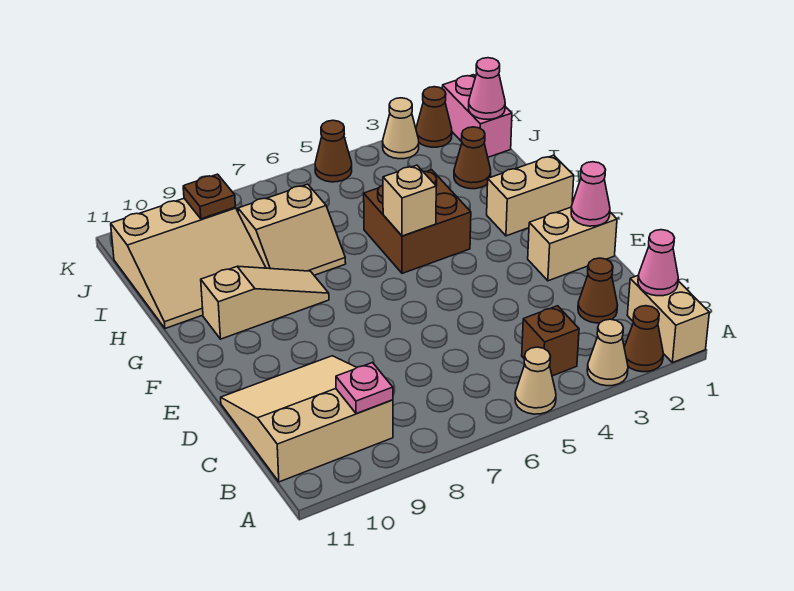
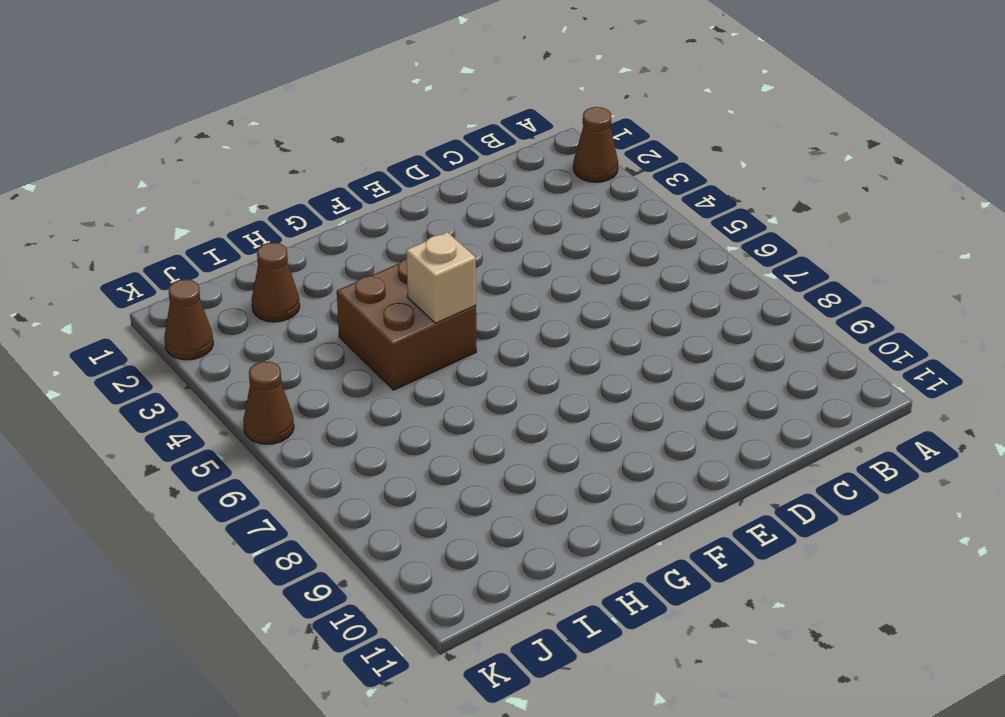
none -> tan brick A1:B1 level 1
none -> tan cone A3 level 1
none -> tan cone A5 level 1

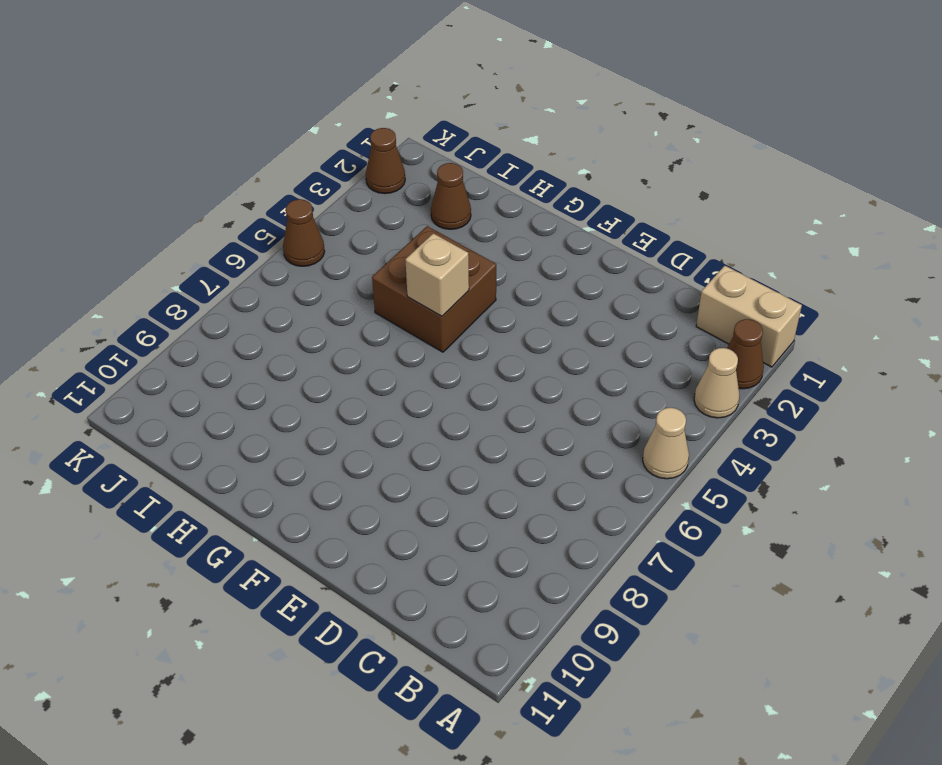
none -> brown brick B4 level 1
none -> tan slope B9:D11 level 1 top B
none -> brown cone C2 level 1

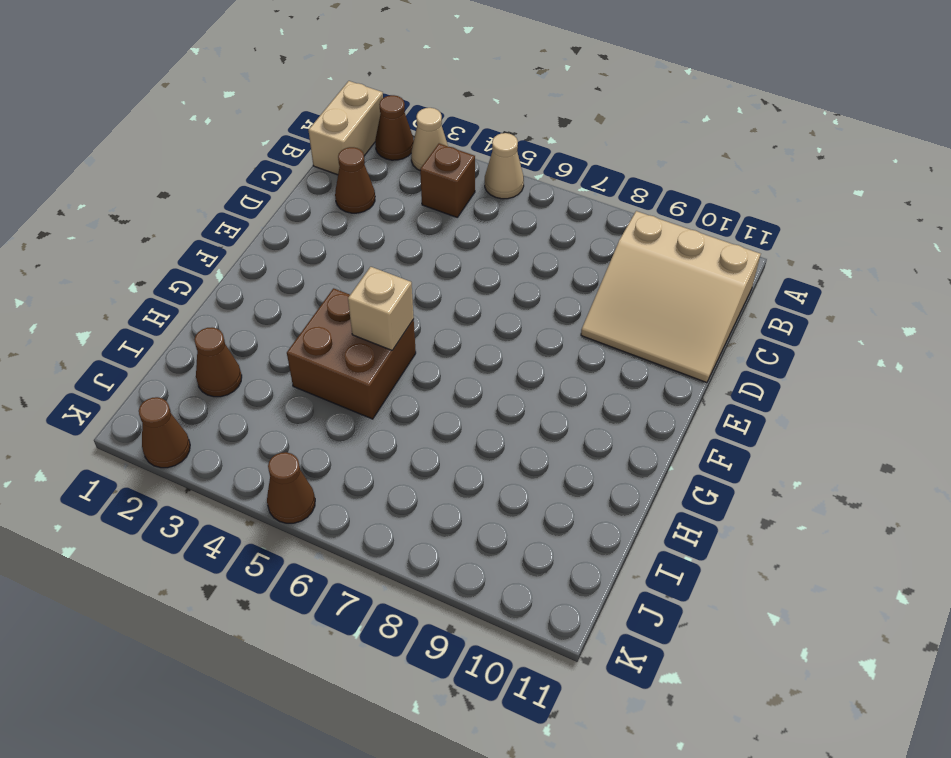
none -> tan brick E1:E2 level 1
none -> tan brick G1:G2 level 1
none -> tan slope G8:G10 level 1 top 10

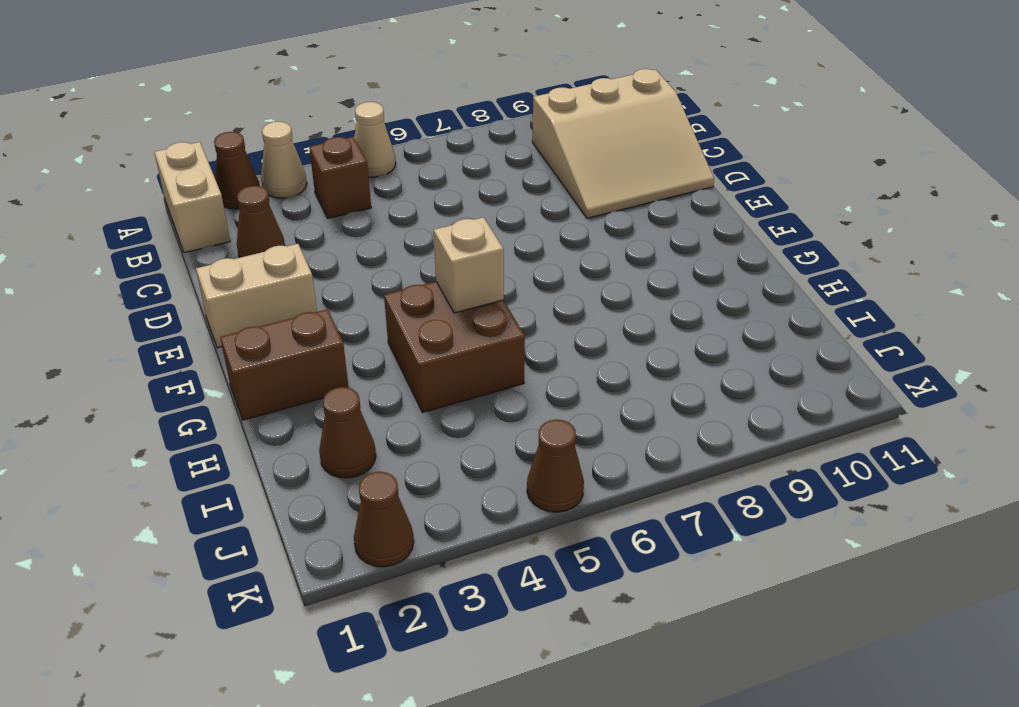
brown brick G1:G2 level 1 -> tan brick G1:G2 level 1
none -> tan slope G8:G10 level 1 top 10
none -> tan slope H7:I8 level 1 top I
none -> tan slope H9:J11 level 1 top J

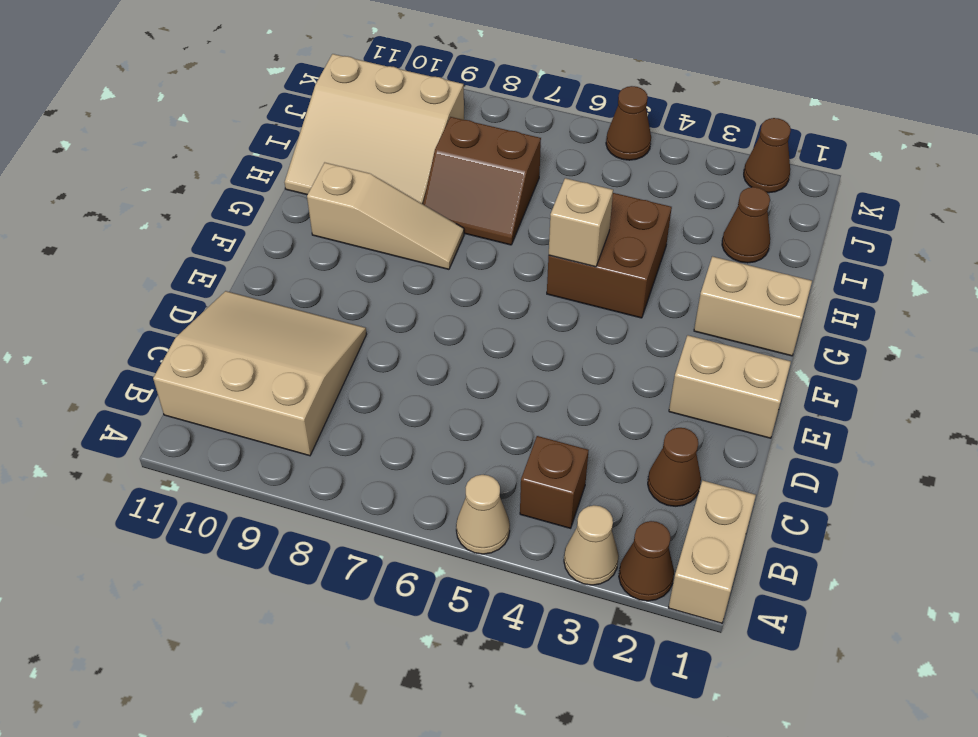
brown slope H7:I8 level 1 top I -> tan slope H7:I8 level 1 top I
none -> pink brick J1:K1 level 1
none -> tan cone K3 level 1
none -> pink cone B1 level 2

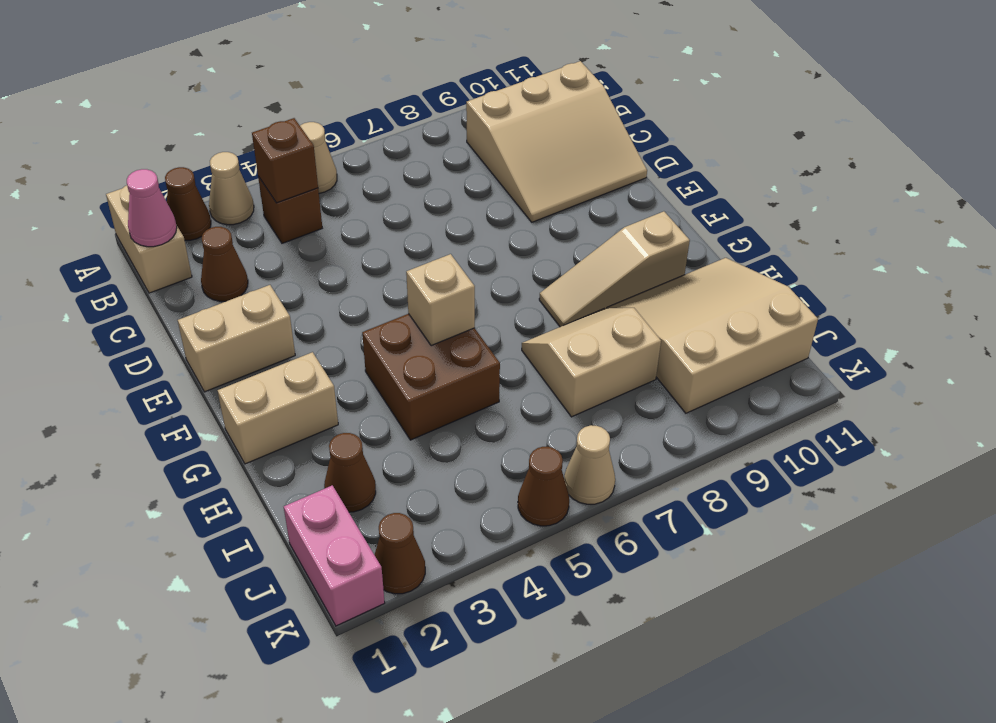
brown brick B4 level 2 -> none
tan cone K6 level 1 -> tan cone K3 level 1
none -> pink plate B9 level 2
none -> pink cone E1 level 2
none -> pink cone J1 level 2

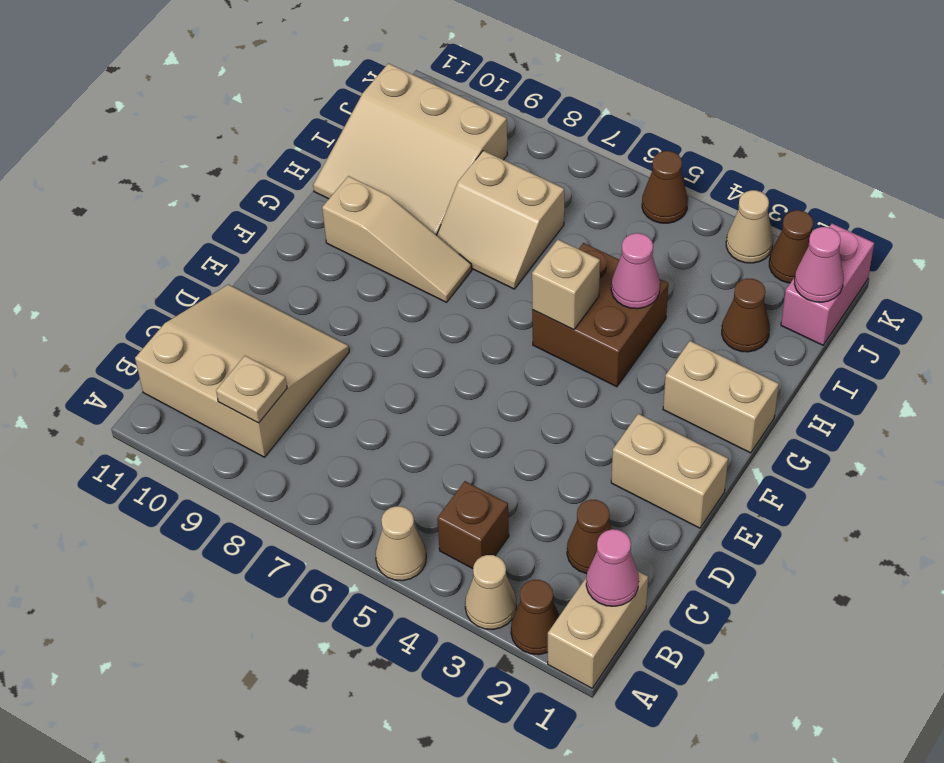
tan plate B9 level 2 -> pink plate B9 level 2
pink cone H4 level 2 -> pink cone E1 level 2
none -> brown plate J9 level 2

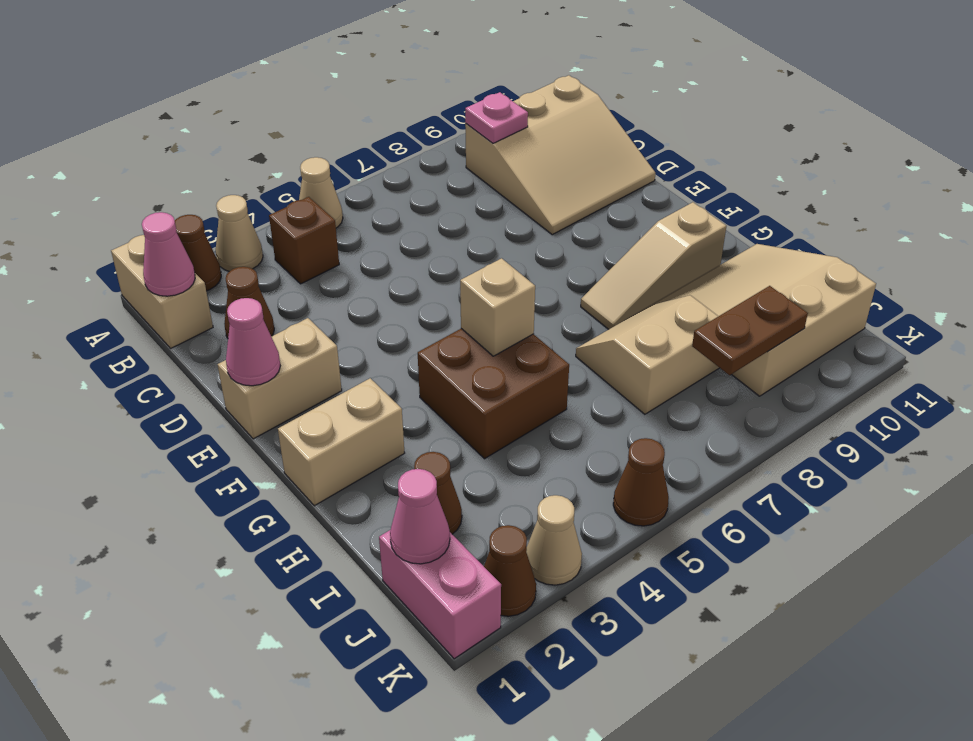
brown plate J8:J9 level 2 -> brown plate J9 level 2

